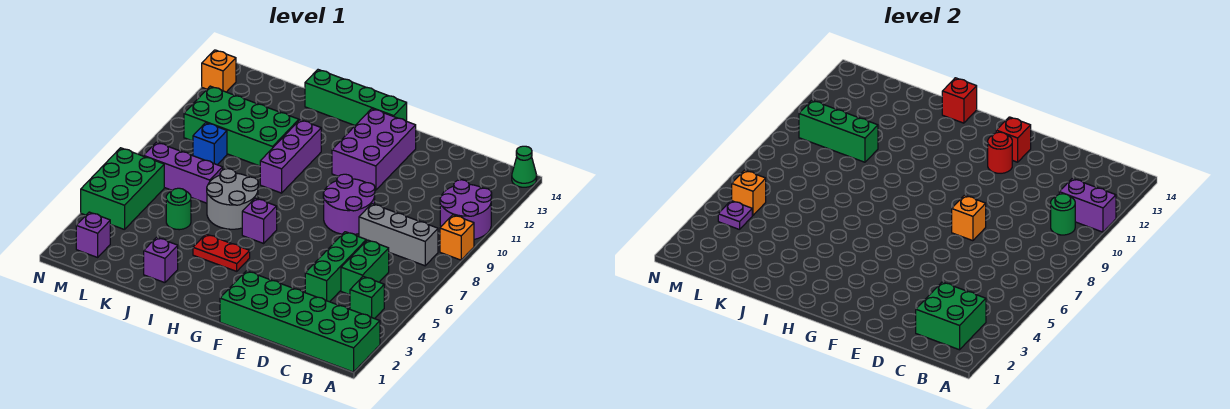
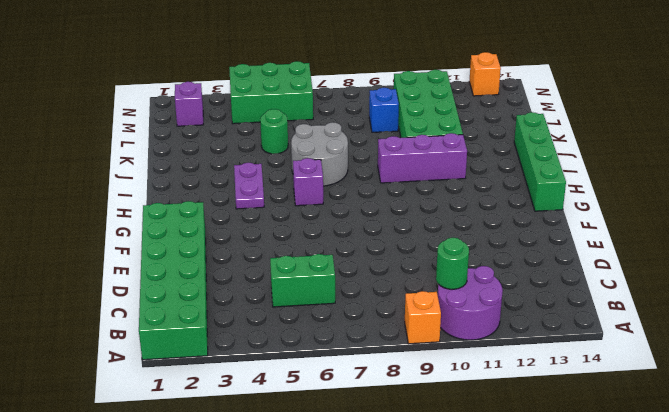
purple plate H4:I4 level 1 -> red plate H4:I4 level 1
none -> green cone A14 level 1
none -> green brick B4 level 1
none -> grey brick B8:D8 level 1
none -> green brick D4:D6 level 1

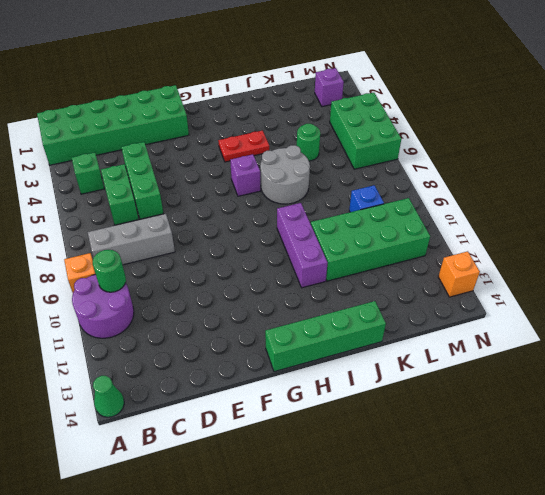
none -> purple round brick E8:F9 level 1
none -> purple brick F11:G13 level 1
none -> purple brick J2 level 1
none -> purple brick K7:M7 level 1

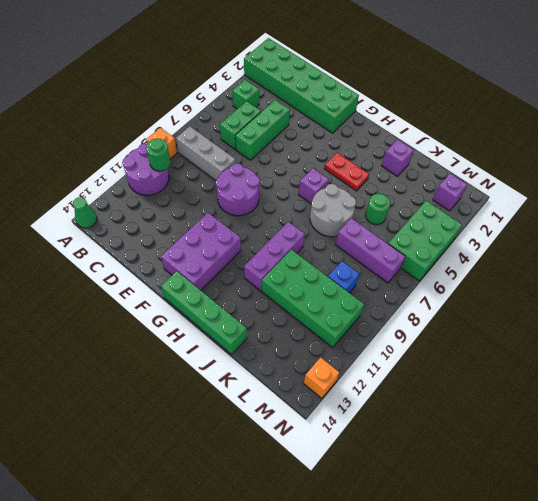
none -> purple brick A11:B11 level 2
none -> green brick B2:C3 level 2
none -> orange brick E8 level 2
none -> red round brick F12 level 2

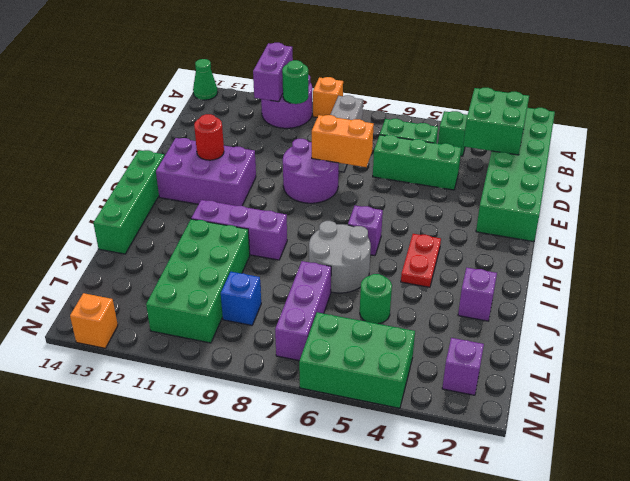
orange brick E7:E8 level 2 -> orange brick E8 level 2
none -> red brick F13 level 2
none -> red brick I14 level 2
none -> green brick K10:M10 level 2
none -> purple plate M4 level 2

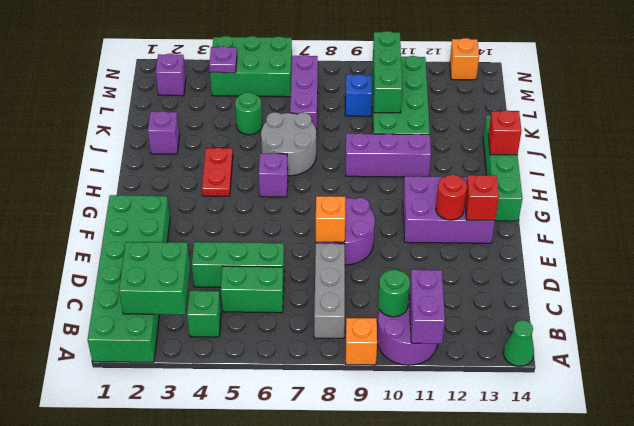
none -> orange brick M5 level 2

